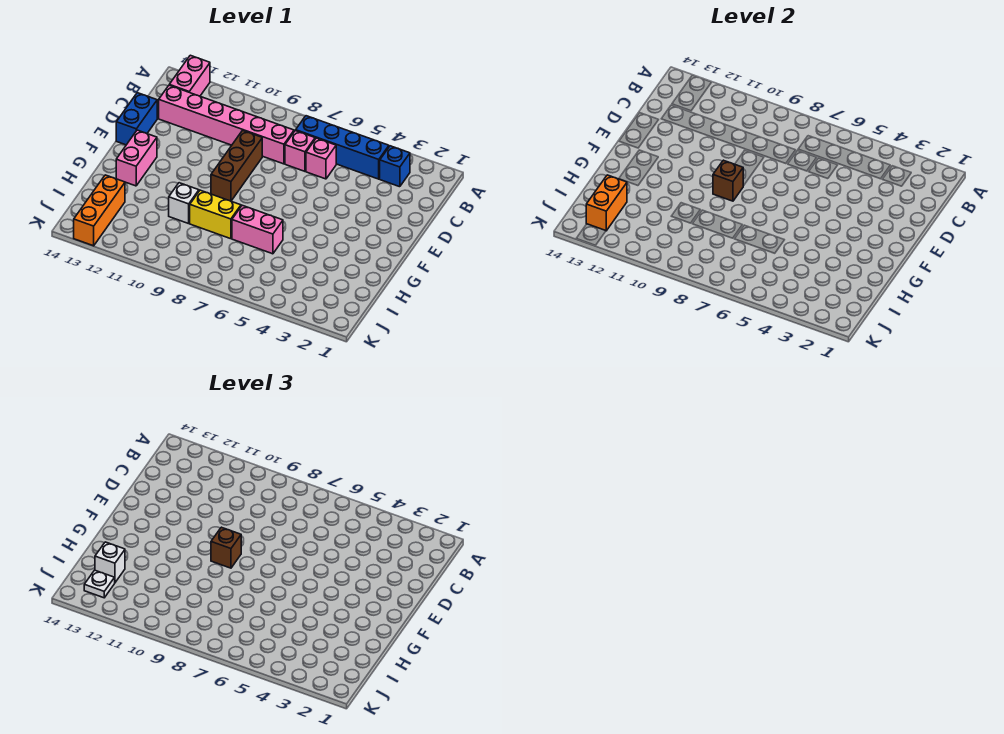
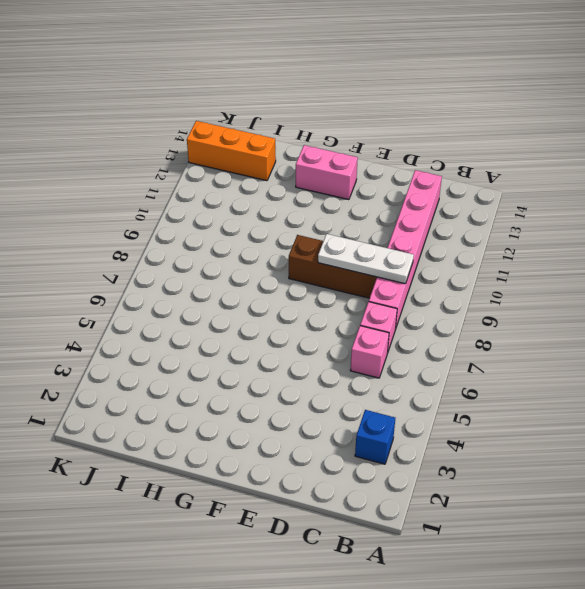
white plate C9:E9 level 2 -> none
none -> pink brick A13:B13 level 1
none -> blue brick B4:B7 level 1
none -> blue brick D14:E14 level 1

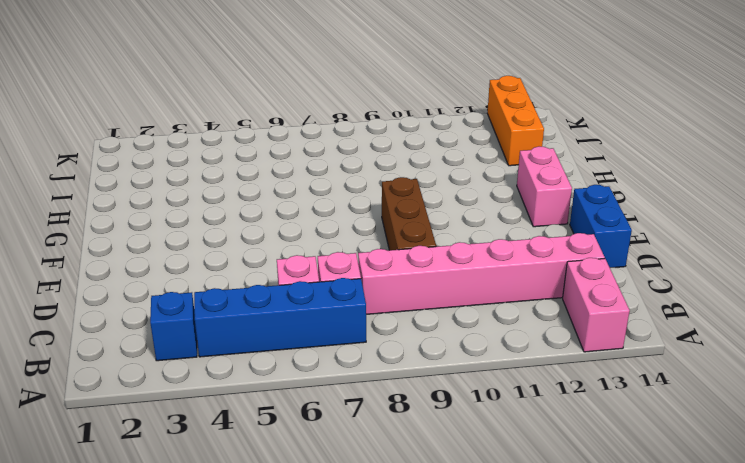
none -> pink brick H6:H7 level 1
none -> yellow brick H8:H9 level 1
none -> white brick H10 level 1

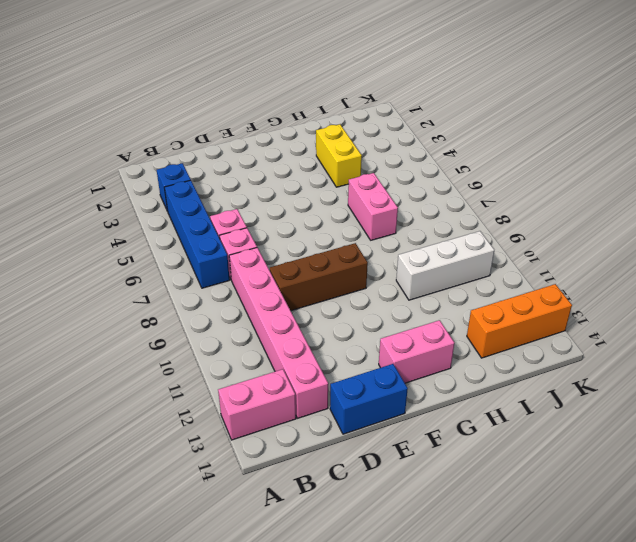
yellow brick H3:H4 level 1 -> yellow brick H8:H9 level 1
white brick H10:J10 level 1 -> white brick H10 level 1
none -> brown brick F9 level 2
none -> orange brick I13:J13 level 2
none -> brown brick F9 level 3

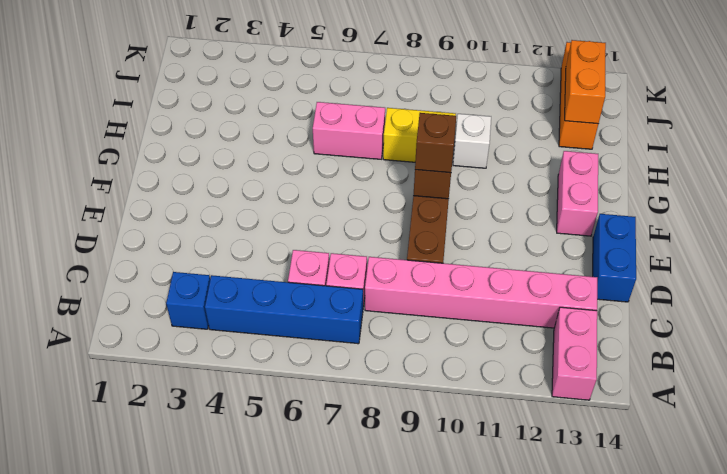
none -> white brick I13 level 3
none -> white plate J13 level 3

